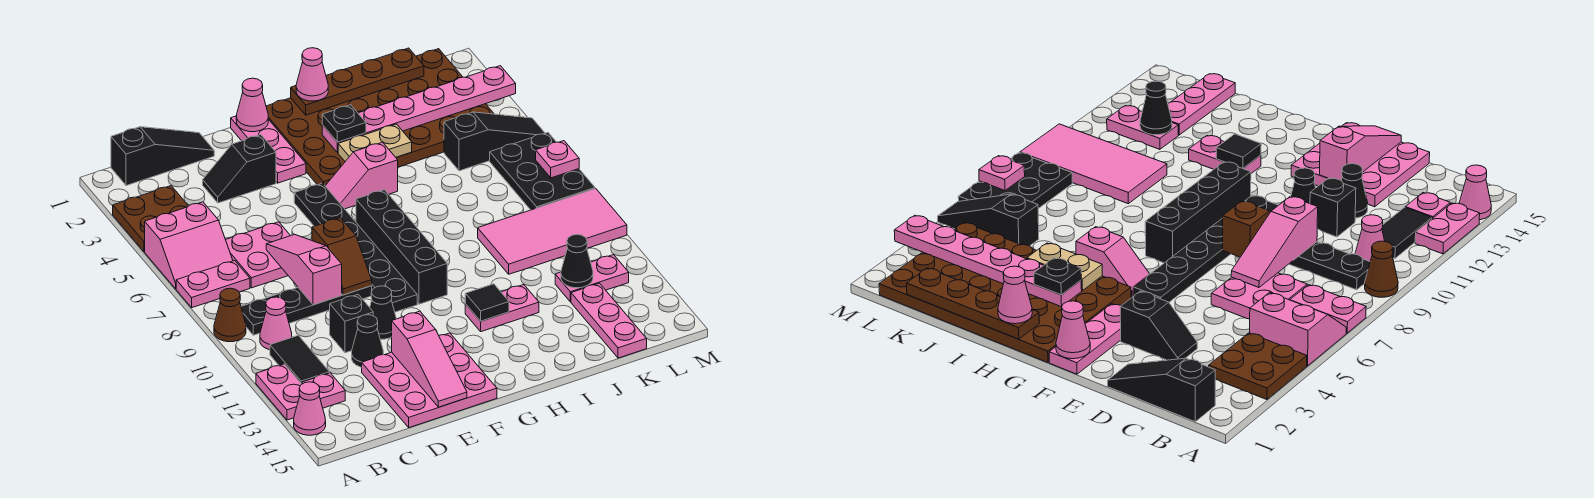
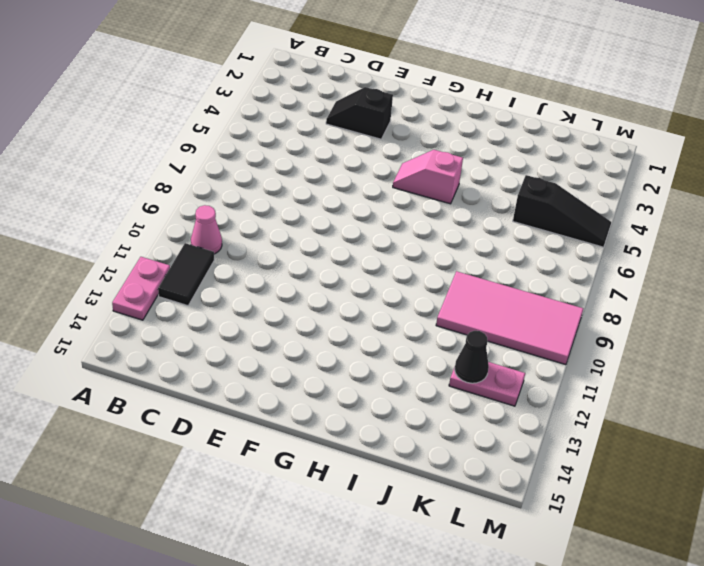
none -> brown plate A3:B4 level 1
none -> pink slope A5:B6 level 1 top 5
none -> pink plate A7:B7 level 1
none -> brown cone A9 level 1

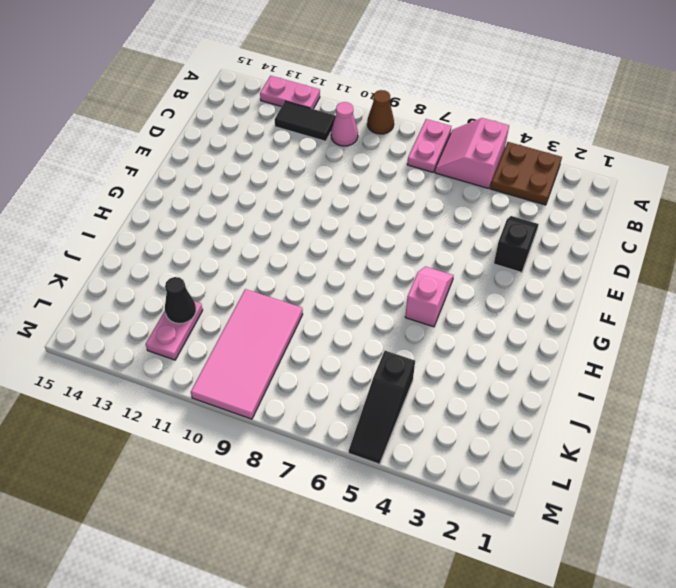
none -> pink cone A14 level 1
none -> black slope B1:D1 level 1 top B
none -> black plate B9:E9 level 1
none -> pink plate B13 level 1

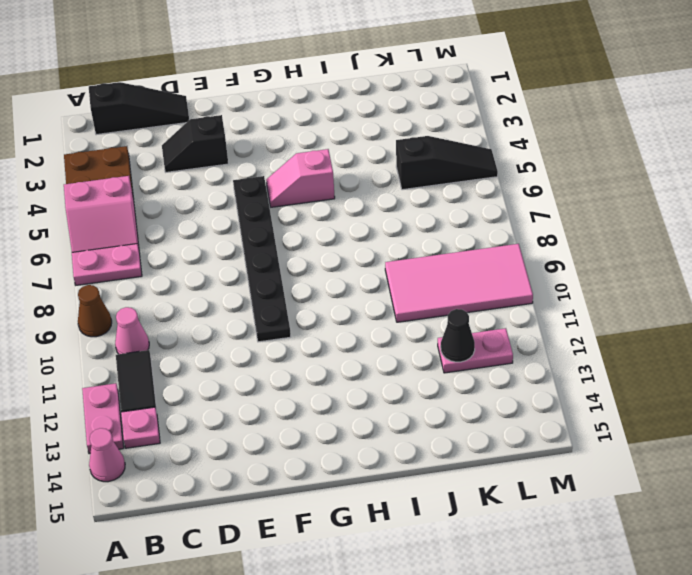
none -> black plate B9:E9 level 1
none -> pink plate C6:D7 level 1
none -> black brick D11 level 1
none -> black cone D12 level 1

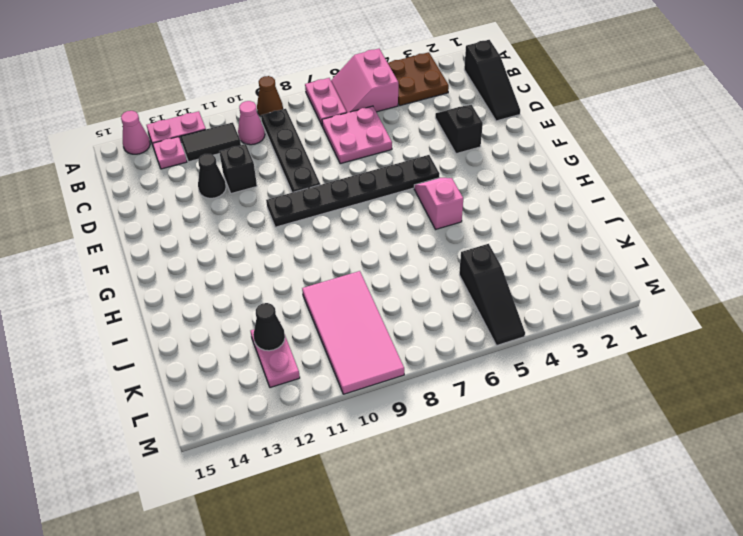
none -> pink plate D13:F15 level 1
none -> black cone E11 level 1
none -> pink plate F1:F3 level 1
none -> brown plate G1:L4 level 1

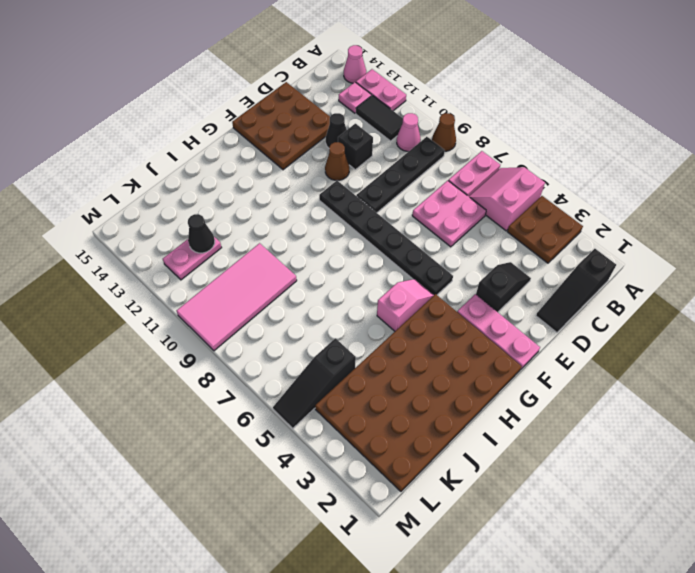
brown plate D13:F15 level 1 -> pink plate D13:F15 level 1
brown cone E11 level 1 -> black cone E11 level 1
none -> black brick G7:G10 level 1
none -> pink plate H12:I12 level 1
none -> pink plate K13:K15 level 1
none -> black plate L6:M8 level 1

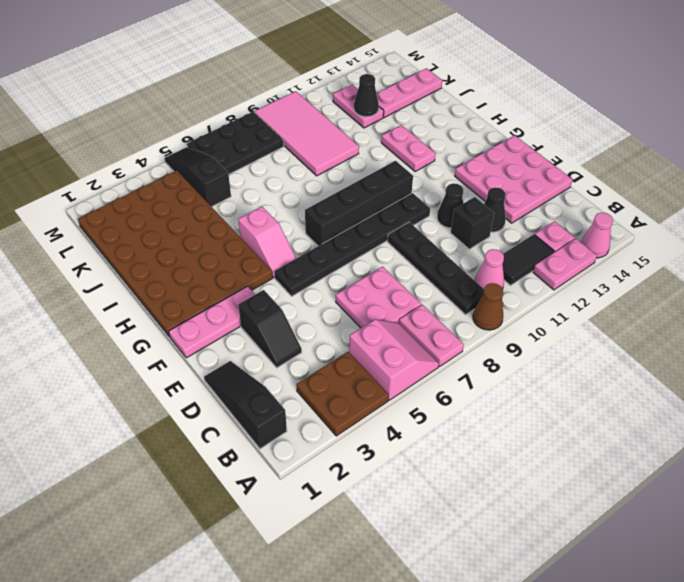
none -> pink slope D7:D9 level 2 top 9
none -> brown slope E8:E9 level 2 top 8
none -> pink slope E13:E15 level 2 top 13
none -> pink cone F1 level 2

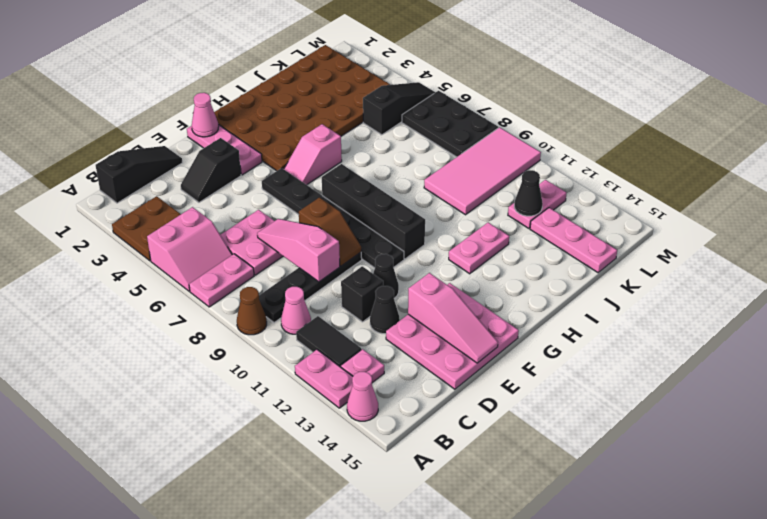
none -> brown plate H1:K1 level 2
none -> pink plate H3:M3 level 2
none -> tan plate H4:I4 level 2
none -> black tile H12 level 2

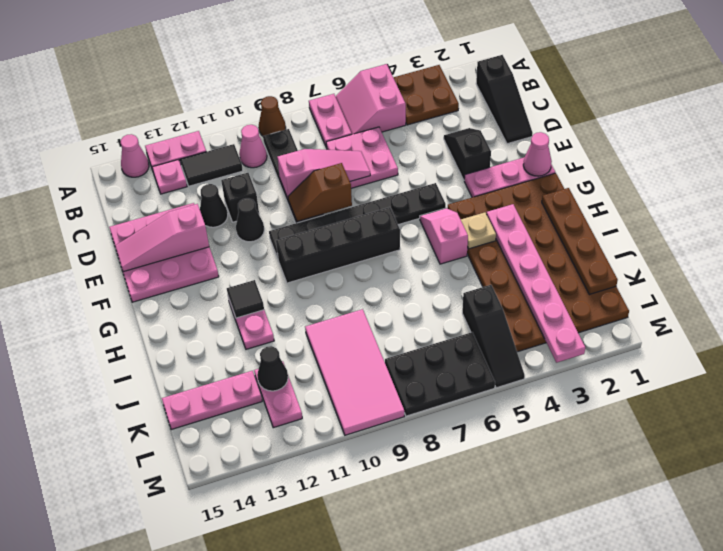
tan plate H4 level 2 -> tan plate H4:I4 level 2
none -> pink plate M7 level 2
none -> pink cone H1 level 3
none -> black plate H3 level 3

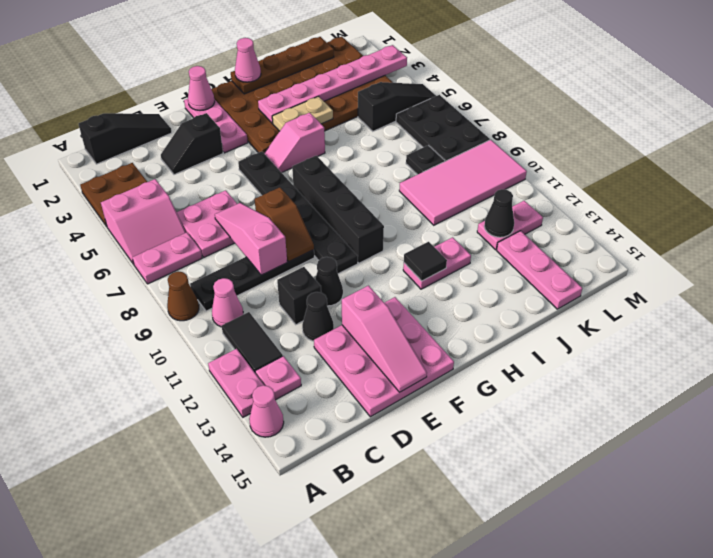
black plate K8 level 1 -> black plate H3 level 3
none -> pink plate M7 level 2

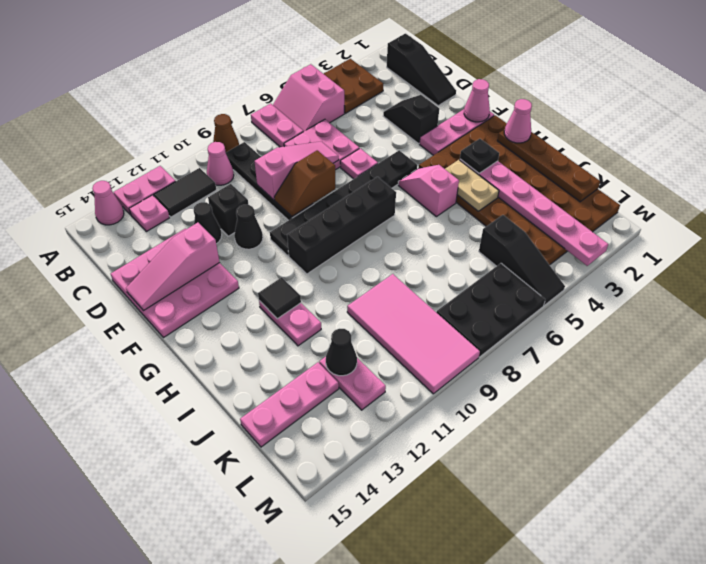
pink plate E6 level 1 -> pink plate M7 level 2

